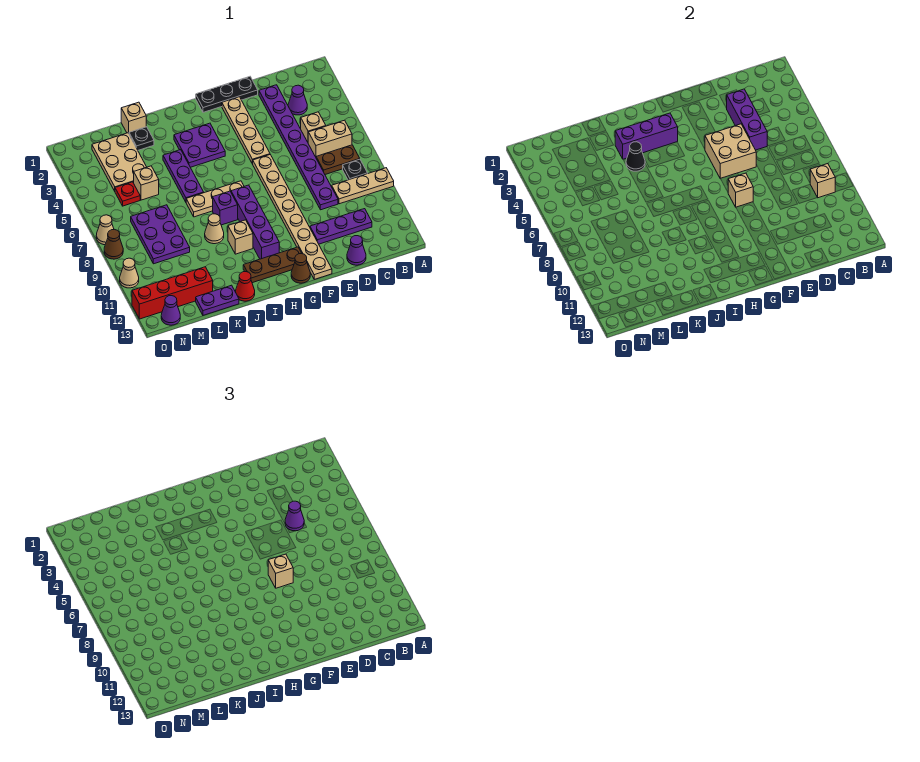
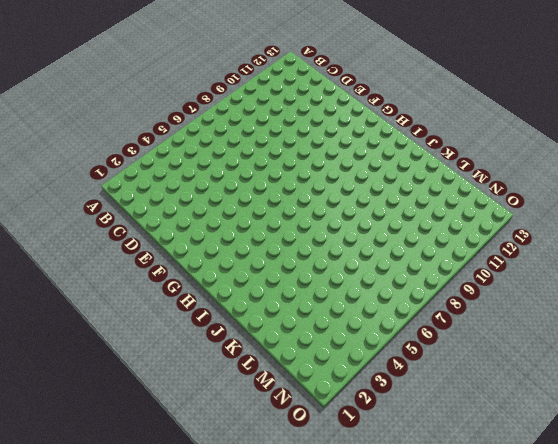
none -> tan plate A9:C9 level 1
none -> tan brick B6:C6 level 1
none -> brown plate B7:C7 level 1
none -> black plate B8 level 1

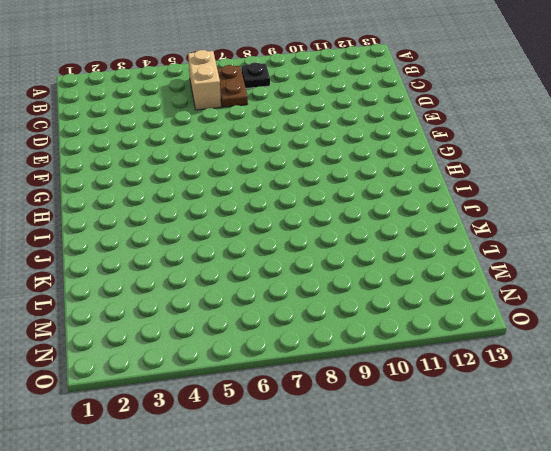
none -> tan plate A9:C9 level 1
none -> purple cone C3 level 1
none -> tan brick C5 level 1
none -> purple plate C11:E11 level 1

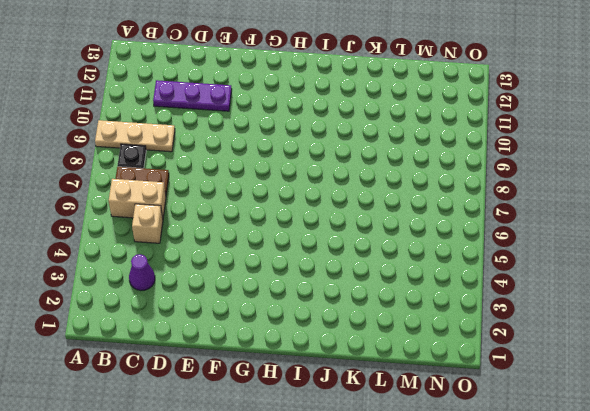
none -> purple plate D2:D9 level 1
none -> purple cone D13 level 1
none -> black plate E1:G1 level 1
none -> tan plate F2:F5 level 1

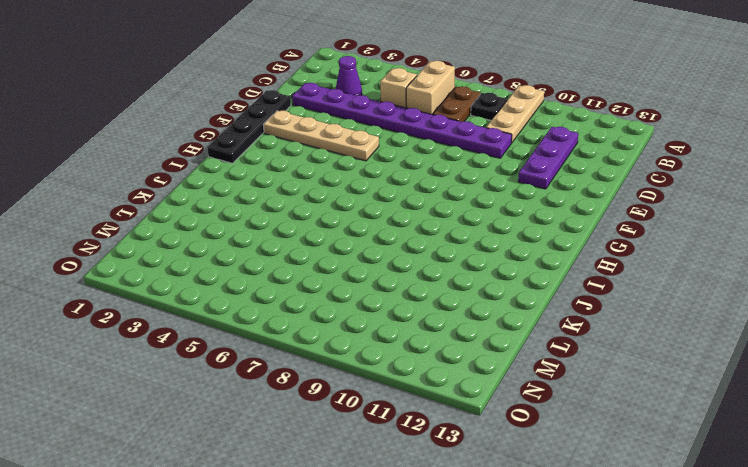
black plate E1:H1 level 1 -> black plate E1:G1 level 1
none -> purple cone D13 level 1
none -> tan plate F6:F13 level 1
none -> brown plate G12:I12 level 1
none -> brown cone G13 level 1

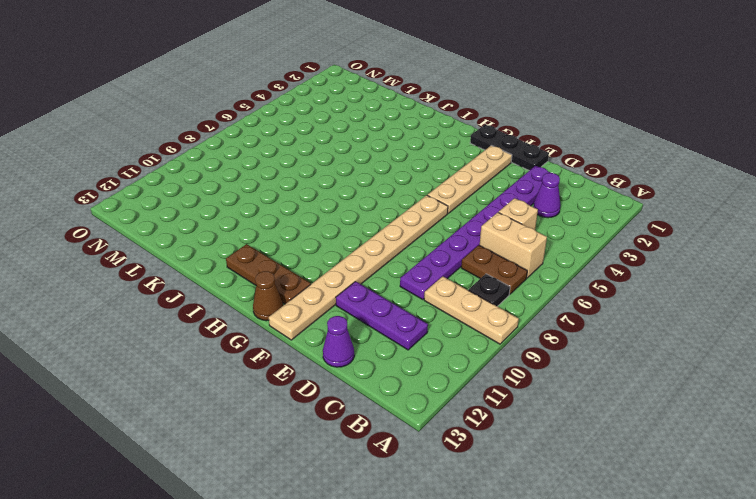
none -> purple plate H3:I4 level 1
none -> tan plate H7:J7 level 1
none -> purple brick H8:H11 level 1
none -> purple brick I8 level 1

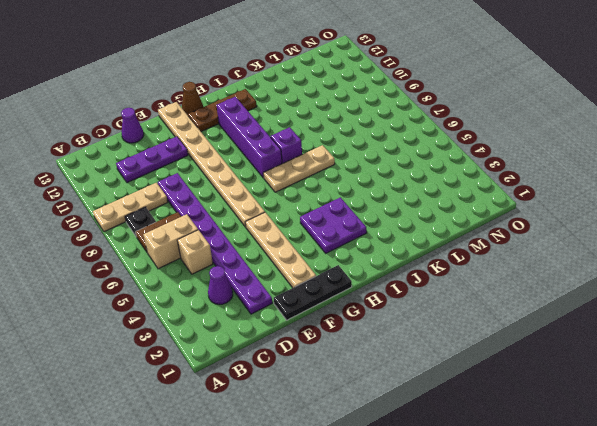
none -> tan brick I10 level 1
none -> purple plate J4:J6 level 1
none -> tan cone J9 level 1
none -> red cone J13 level 1

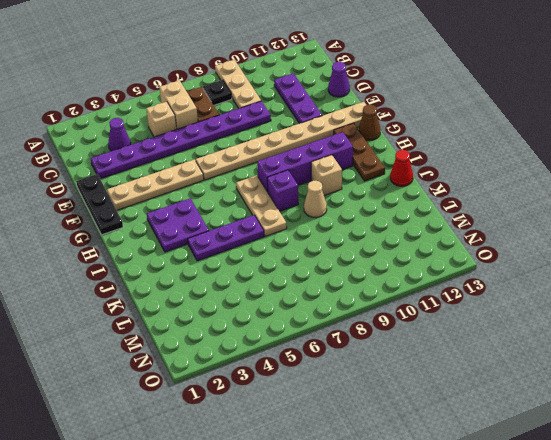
none -> tan brick K1 level 1
none -> black plate K2 level 1
none -> purple plate K13:L13 level 1
none -> tan plate L2:M4 level 1

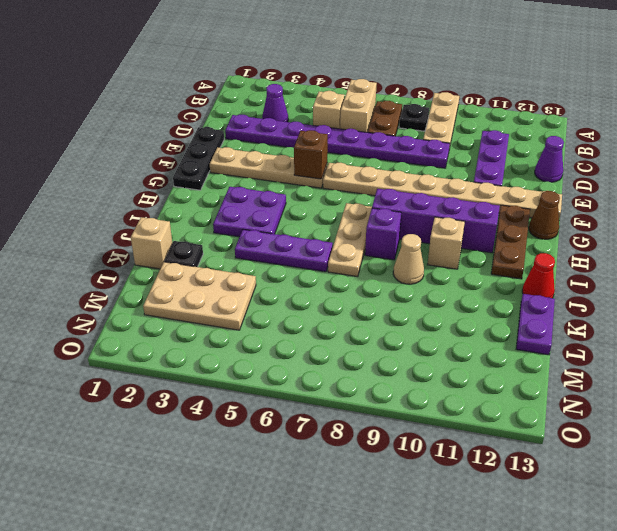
brown brick F5 level 2 -> tan brick E5:F6 level 2
none -> tan brick L5 level 1
none -> purple plate L7:M9 level 1
none -> red brick L12:O12 level 1
none -> red plate M5 level 1

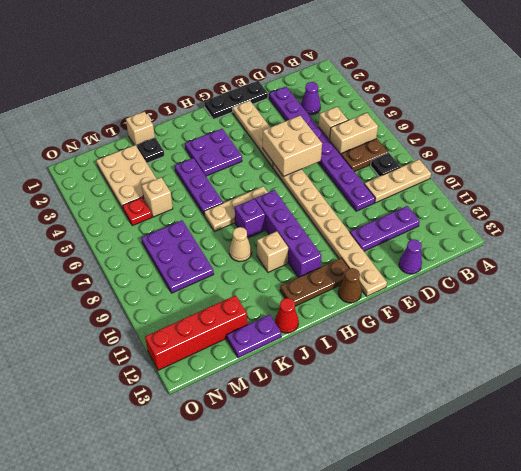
none -> purple cone N13 level 1
none -> tan cone O7 level 1
none -> brown cone O8 level 1
none -> tan cone O10 level 1

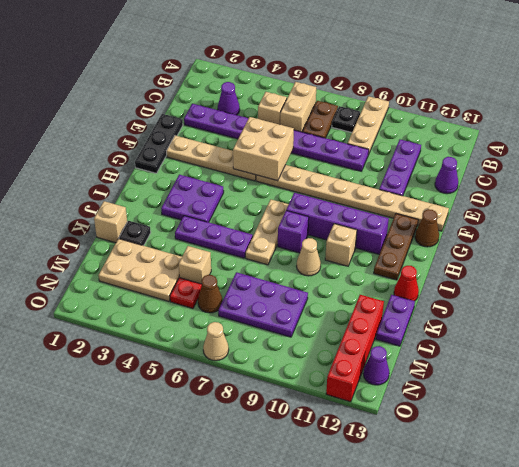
brown cone M6 level 1 -> brown cone O8 level 1
none -> tan cone O10 level 1
none -> tan brick B9 level 2
none -> purple brick D3:D5 level 2
none -> tan brick F8 level 2

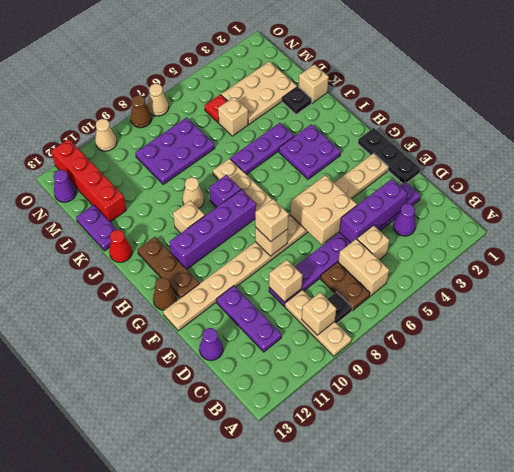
tan brick D9 level 2 -> none
none -> purple brick H3:J3 level 2
none -> black cone J4 level 2
none -> purple cone D5 level 3

